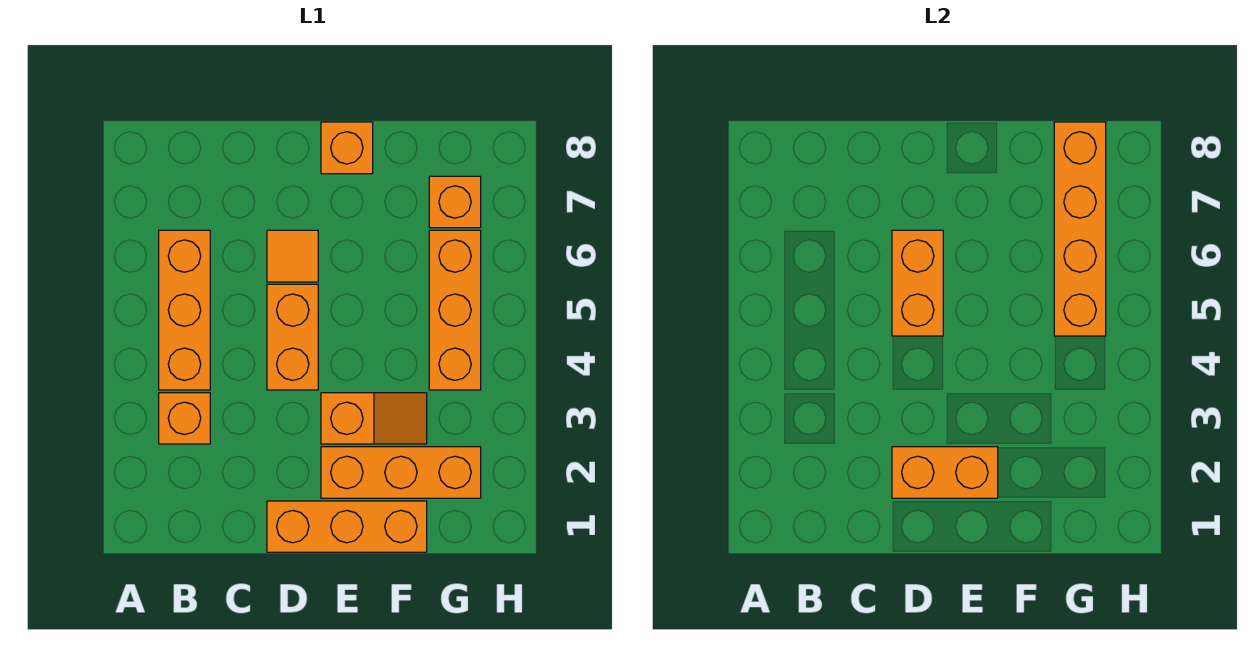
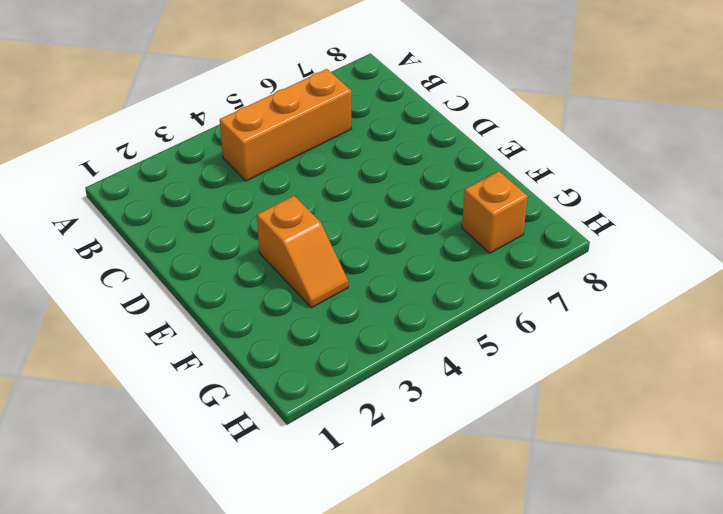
none -> orange brick B3 level 1
none -> orange brick D1:F1 level 1
none -> orange brick D4:D5 level 1

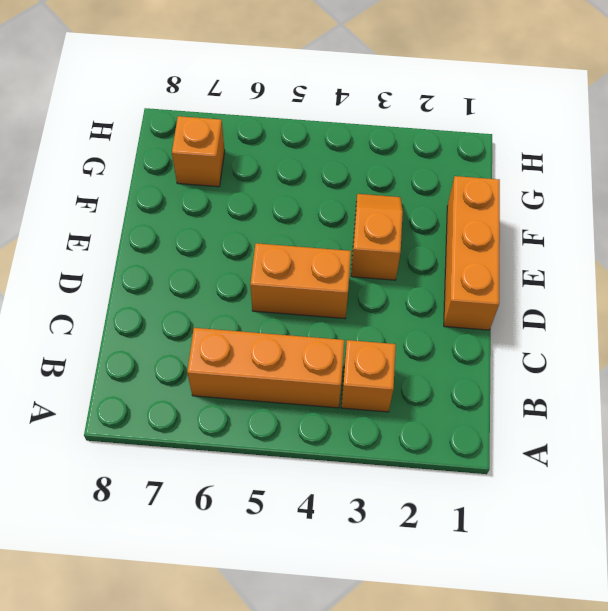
none -> orange tile D6 level 1
none -> orange brick E2:G2 level 1
none -> orange brick E8 level 1

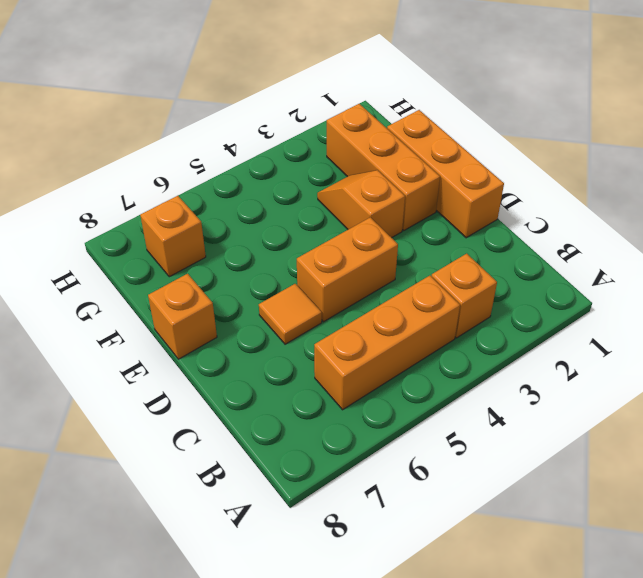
none -> orange brick G4:G6 level 1
none -> orange brick D2:E2 level 2
none -> orange brick D5:D6 level 2

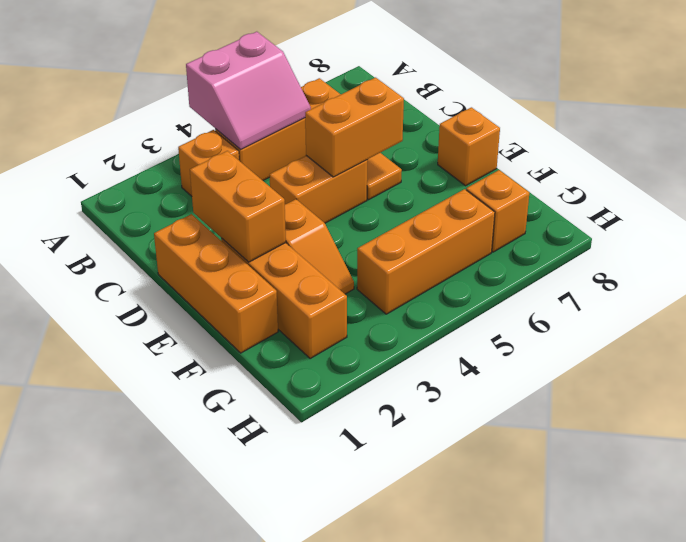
pink slope A4:B5 level 2 top A -> none
none -> orange brick G5:G8 level 2

